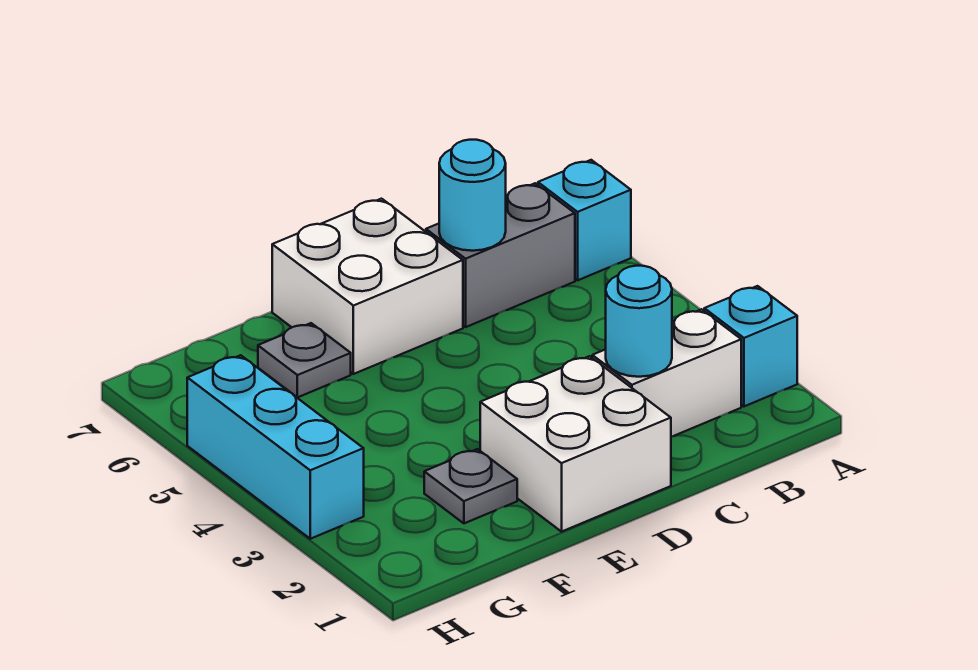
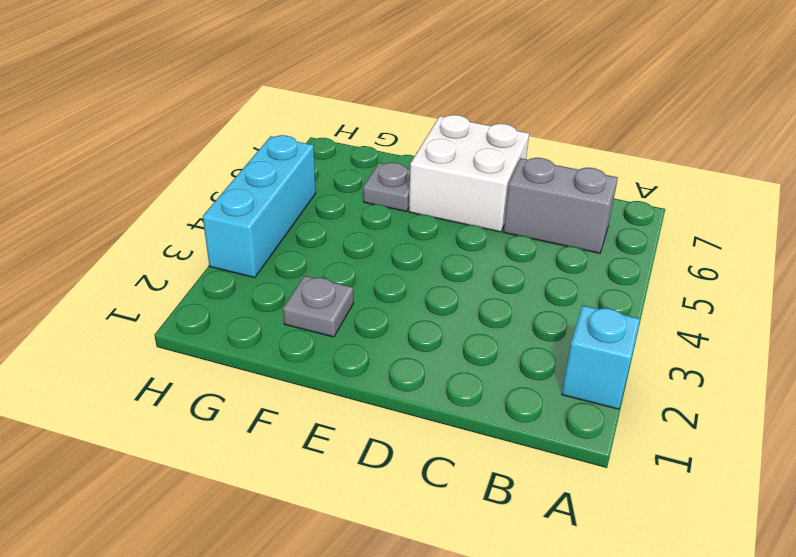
none -> cyan brick A6 level 1
none -> white brick B2:C2 level 1

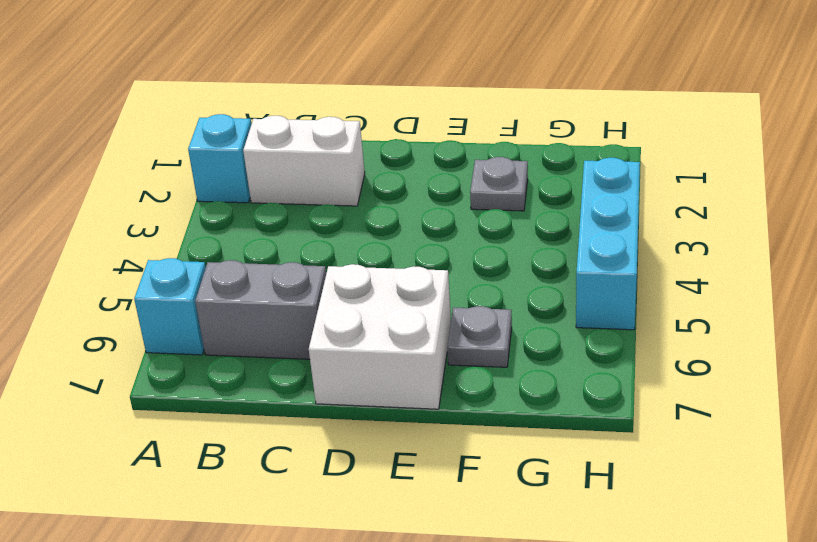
none -> white brick D1:E2 level 1
none -> cyan round brick C2 level 2

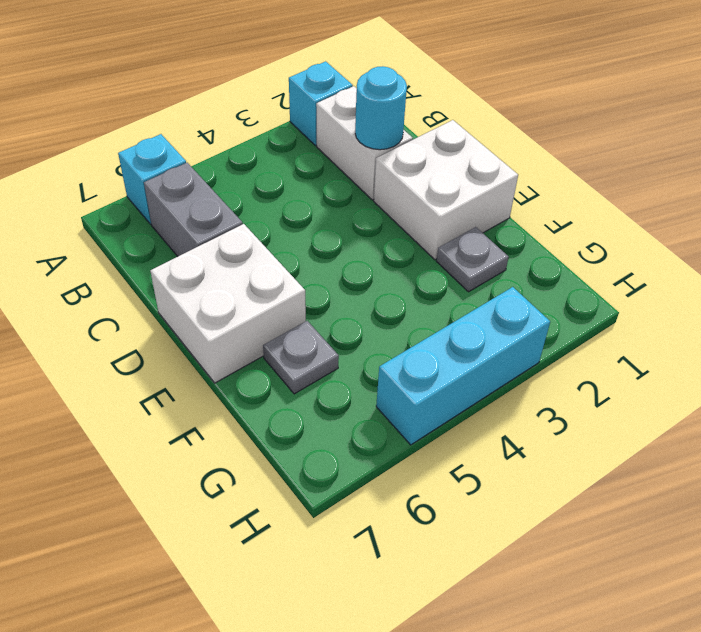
none -> cyan round brick C6 level 2

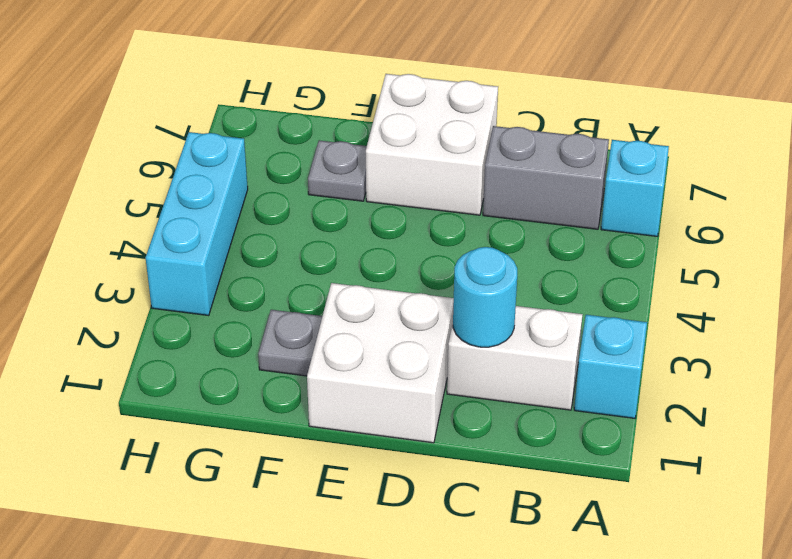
none -> cyan round brick C6 level 2

